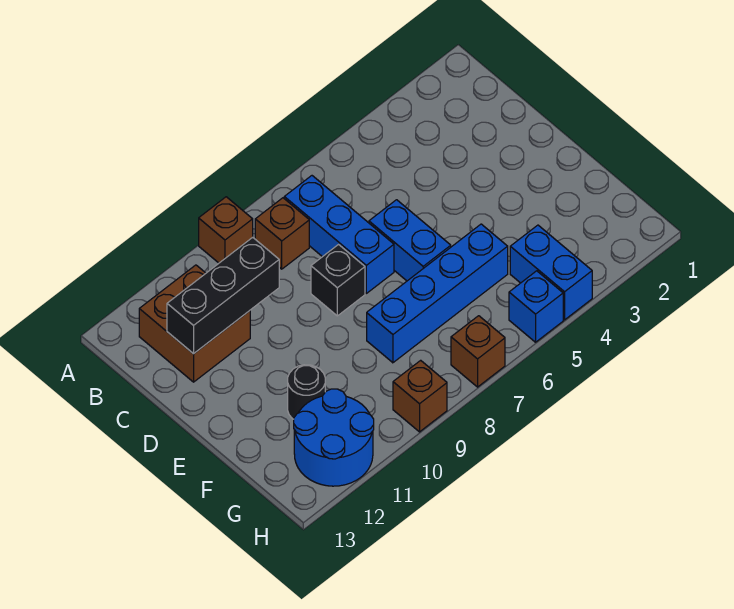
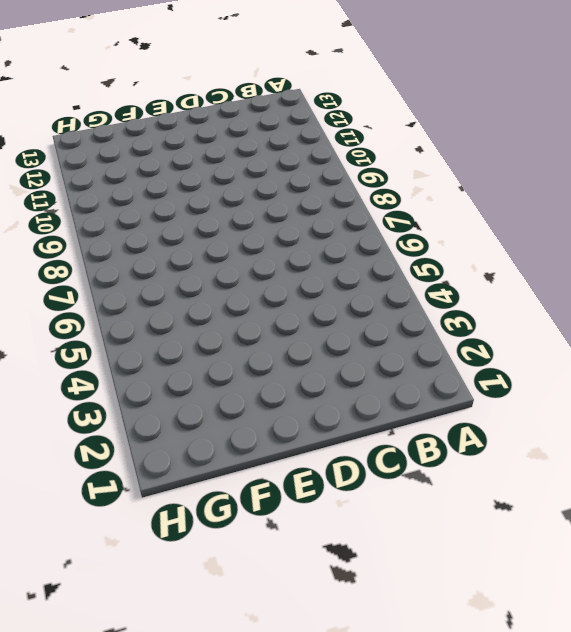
none -> brown brick A9 level 1
none -> blue brick B7:D7 level 1
none -> brown brick B8 level 1

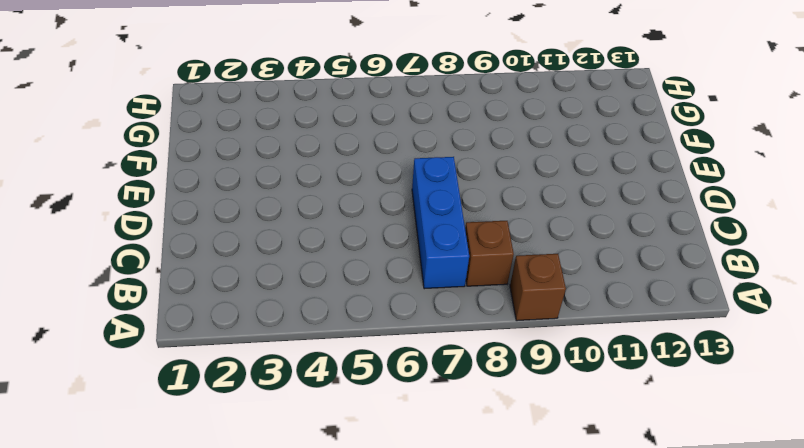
none -> brown brick B11:C12 level 1
none -> blue brick D6:E6 level 1
none -> black brick D8 level 1

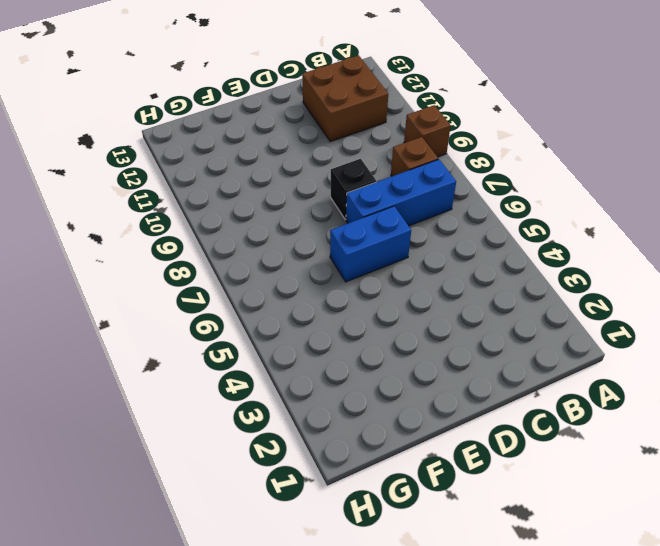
none -> blue brick F5:F8 level 1
none -> black round brick F11 level 1
none -> blue brick G4:H4 level 1

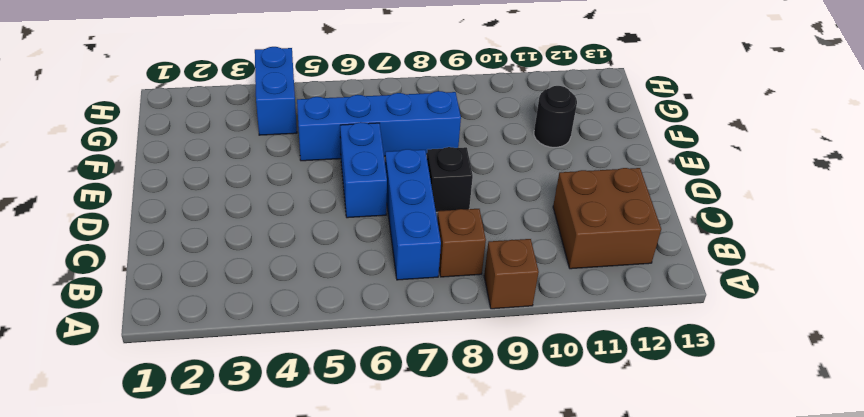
none -> blue round brick G11:H12 level 1
none -> blue brick H5 level 1
none -> brown brick H7 level 1

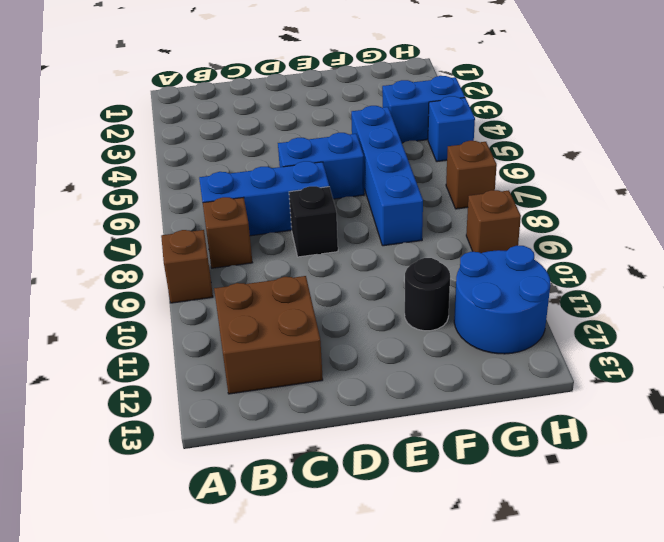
none -> black brick C10:C12 level 2

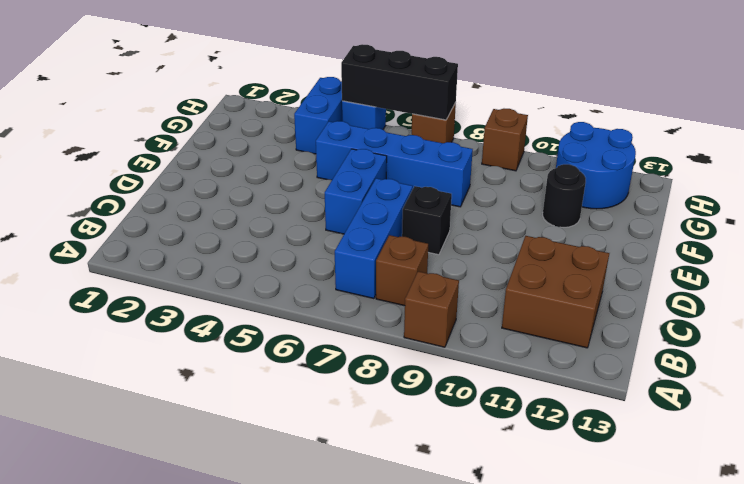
black brick H5:H7 level 2 -> black brick C10:C12 level 2

